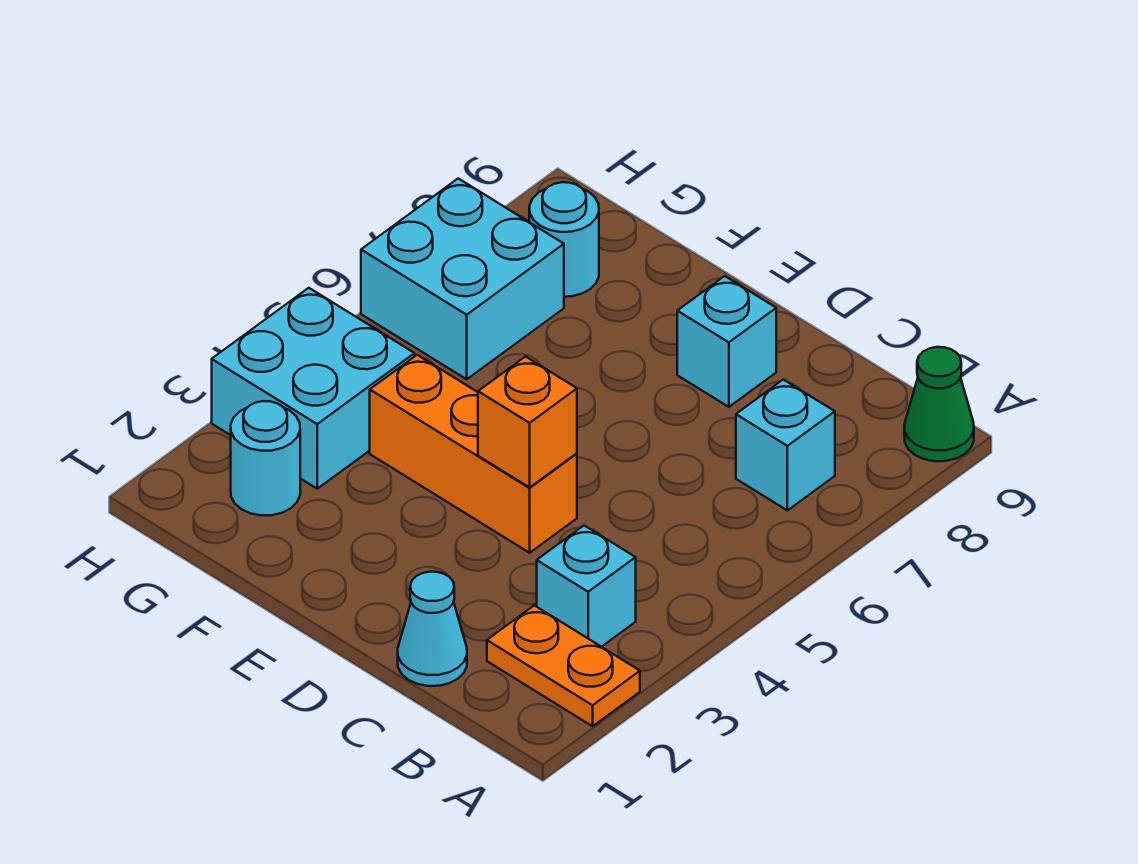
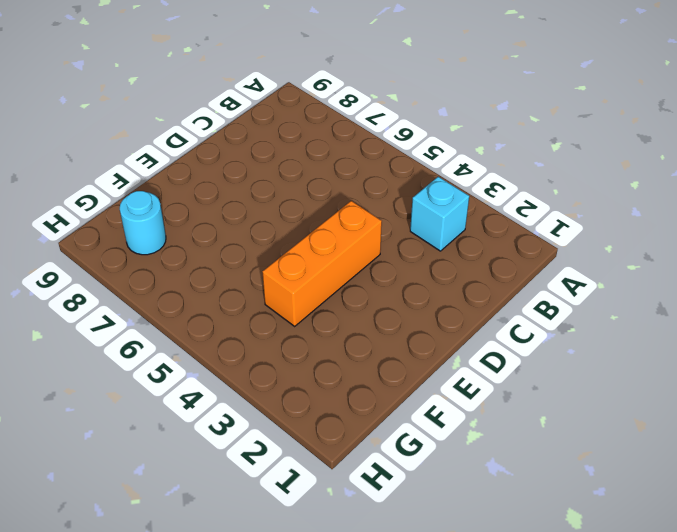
none -> orange plate A2:B2 level 1
none -> green cone A9 level 1
none -> cyan brick B7 level 1

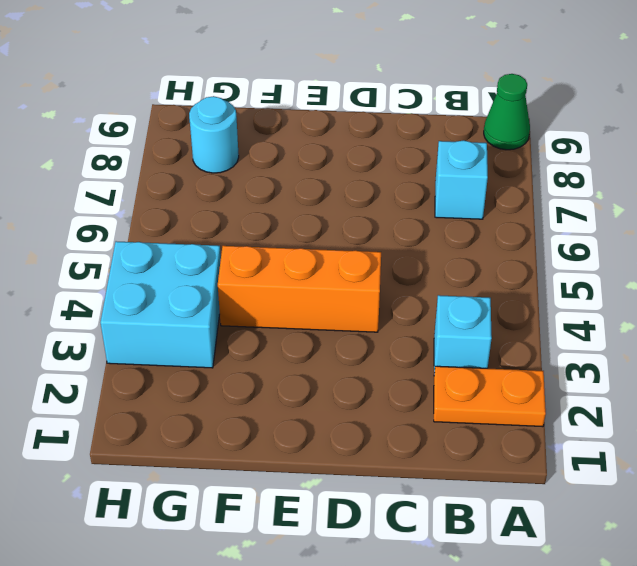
none -> cyan cone C1 level 1
none -> cyan brick D8 level 1
none -> cyan round brick G2 level 1

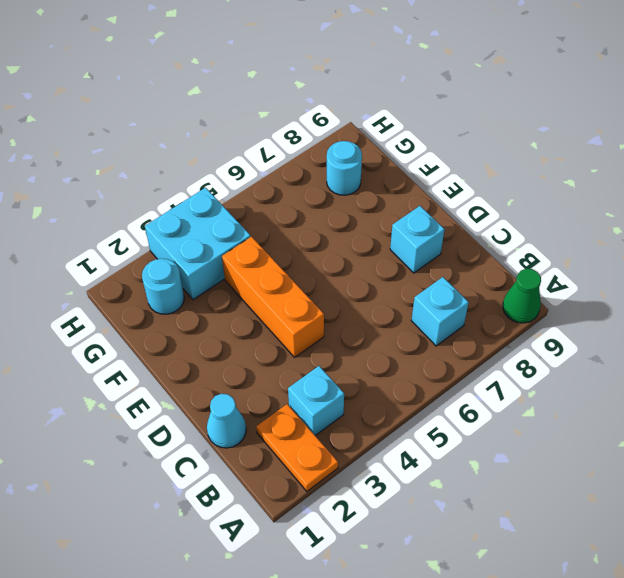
none -> cyan brick G6:H7 level 1
none -> orange brick D4 level 2

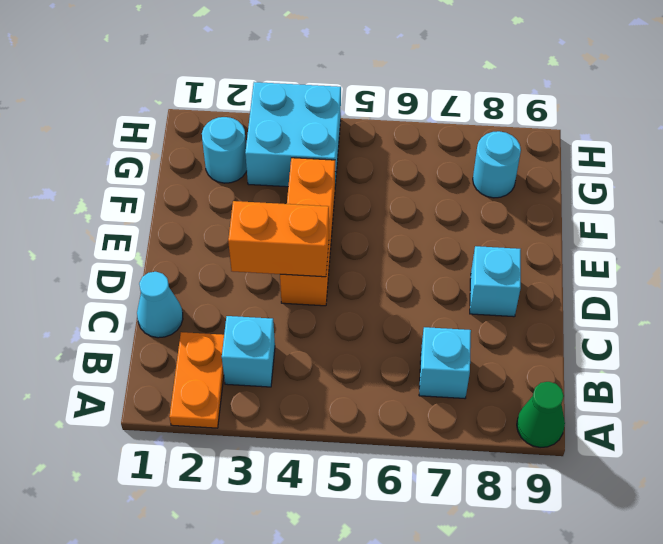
orange brick D3:D4 level 2 -> orange brick D4 level 2
none -> cyan brick G6:H7 level 1

